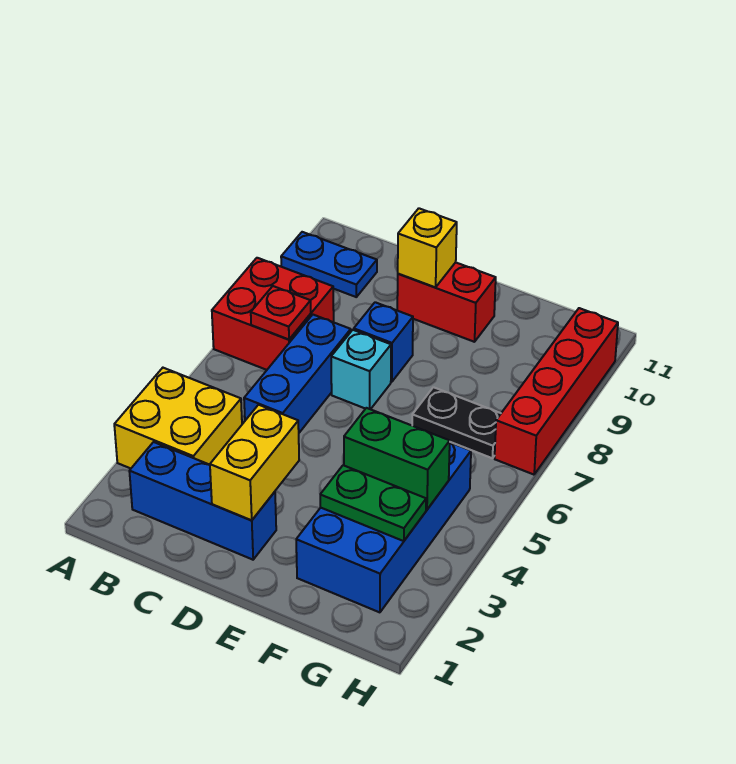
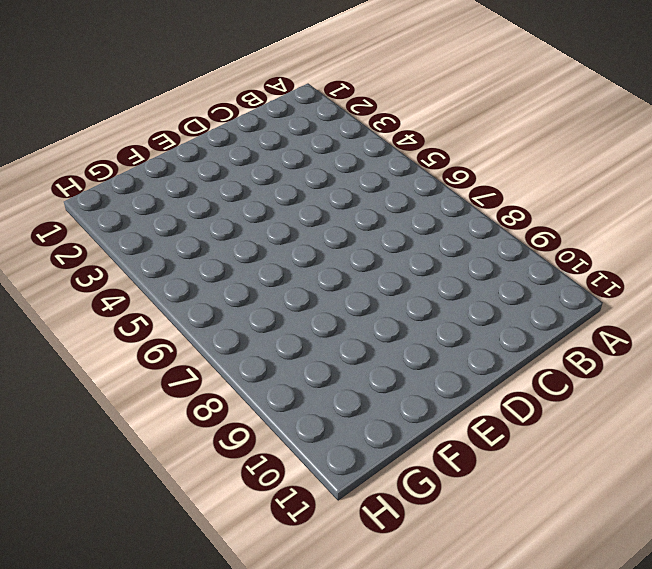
none -> yellow brick A3:B4 level 1
none -> red brick A7:B8 level 1
none -> blue plate A10:B10 level 1

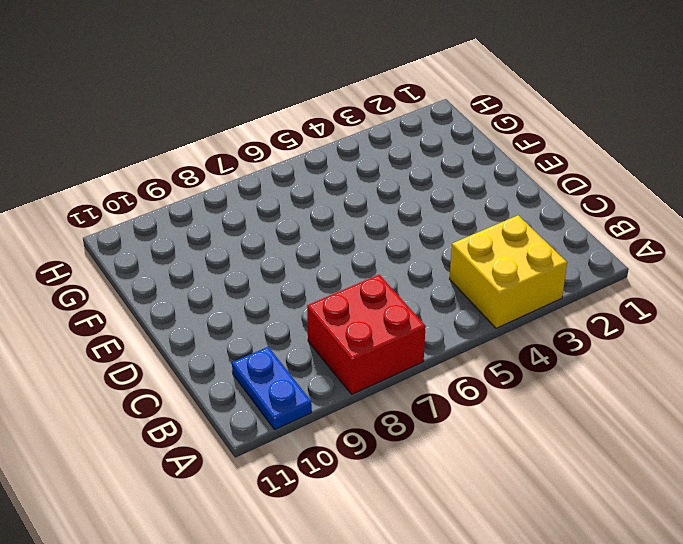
none -> blue brick B2:D2 level 1
none -> blue brick C5:C7 level 1
none -> cyan brick D7 level 1

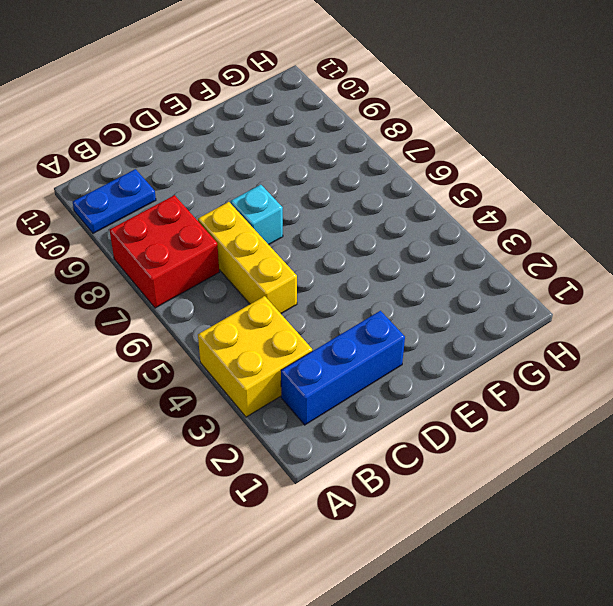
yellow brick C5:C7 level 1 -> blue brick C5:C7 level 1
none -> blue brick D8 level 1
none -> red brick D10:E10 level 1
none -> blue brick F2:G5 level 1

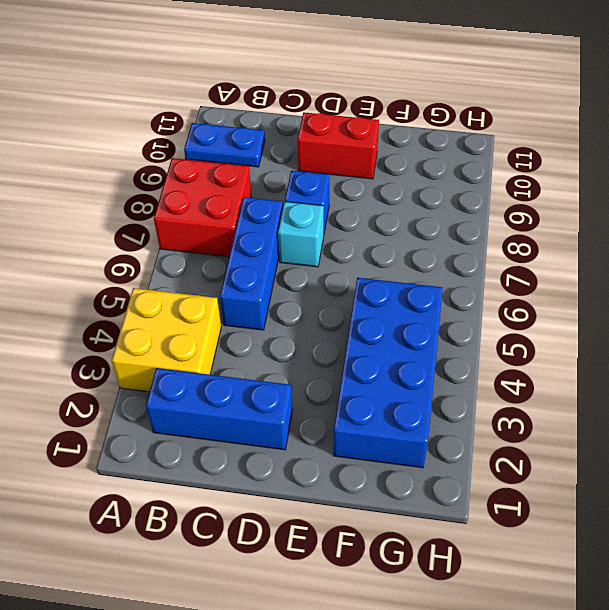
none -> black plate F7:G7 level 1
none -> red brick H7:H10 level 1
none -> red plate B7 level 2

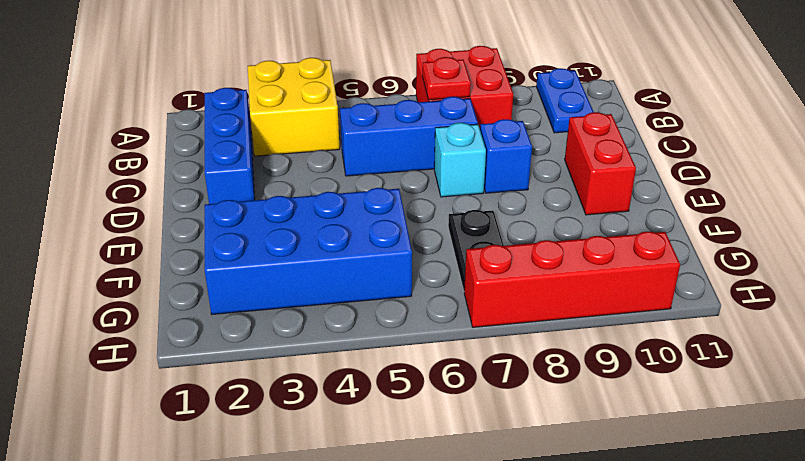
none -> yellow brick D2:D3 level 2
none -> yellow brick D10 level 2
none -> green plate F3:G3 level 2

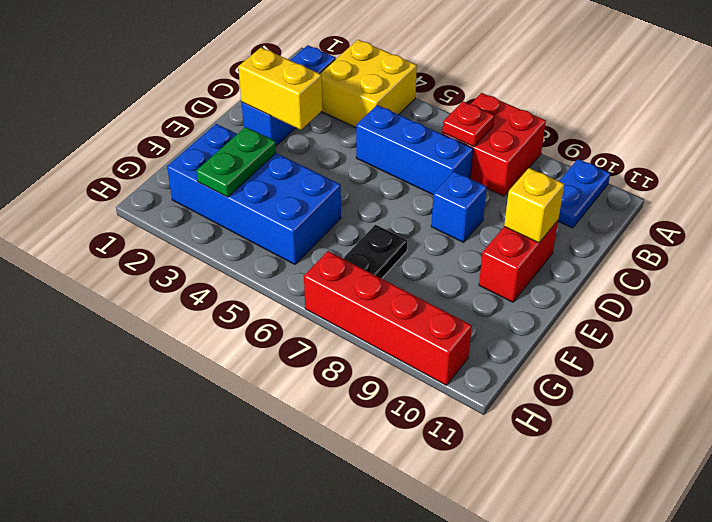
none -> cyan brick D7 level 1
none -> green brick F4:G4 level 2

